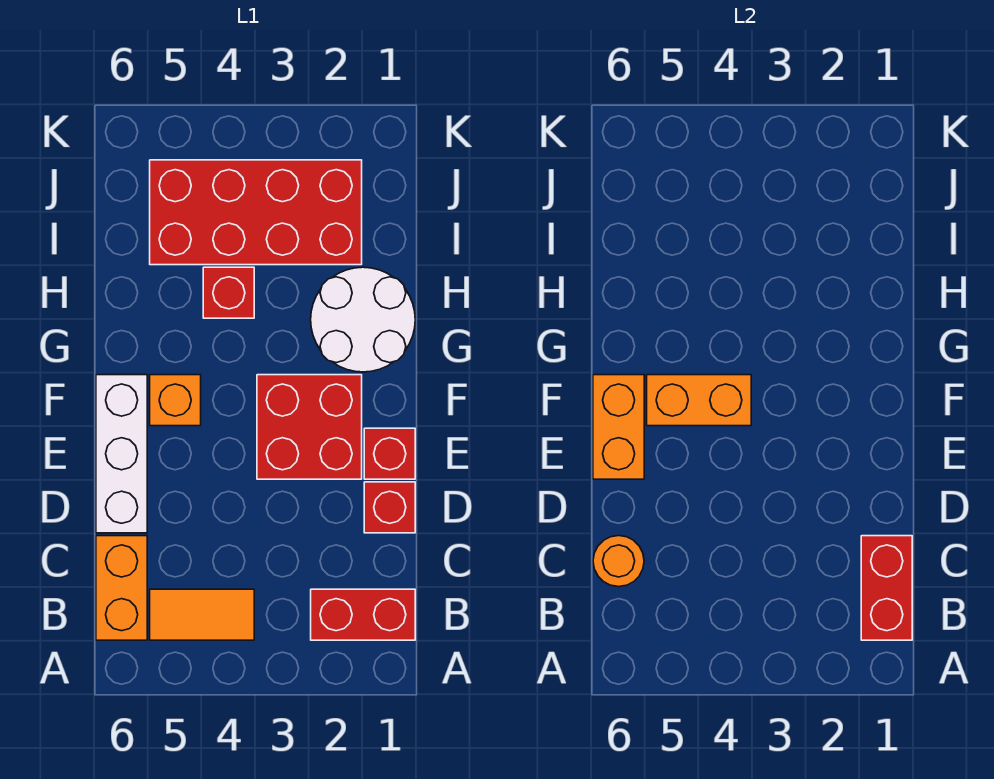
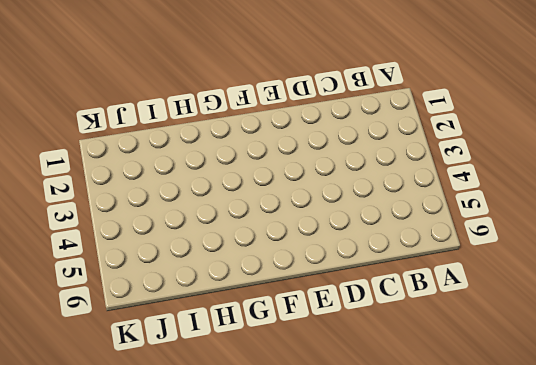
none -> red brick B1:B2 level 1
none -> orange tile B4:B5 level 1
none -> orange brick B6:C6 level 1

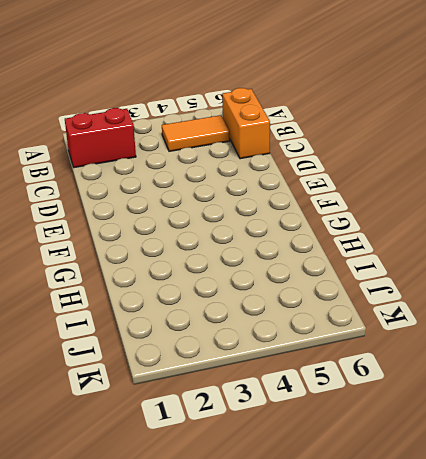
none -> red brick D1 level 1
none -> white brick D6:F6 level 1
none -> red brick E1 level 1

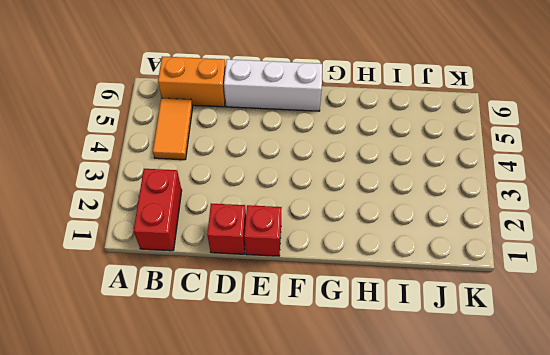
none -> red brick E2:F3 level 1
none -> orange brick F5 level 1
none -> white round brick G1:H2 level 1

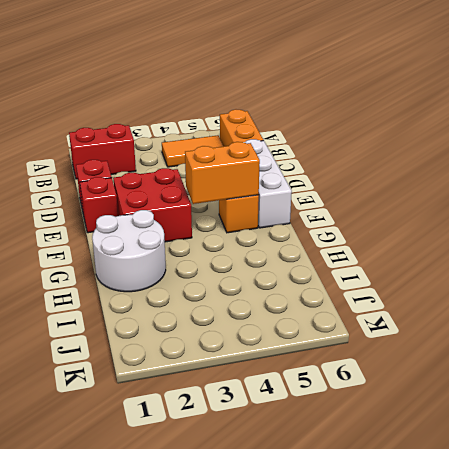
none -> red brick H4 level 1
none -> red brick I2:J5 level 1
none -> red brick B1:C1 level 2

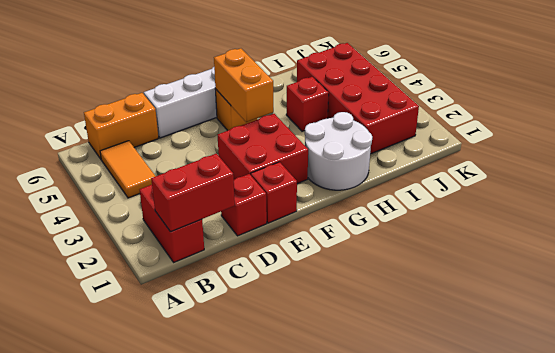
none -> orange round brick C6 level 2
none -> orange brick E6:F6 level 2

